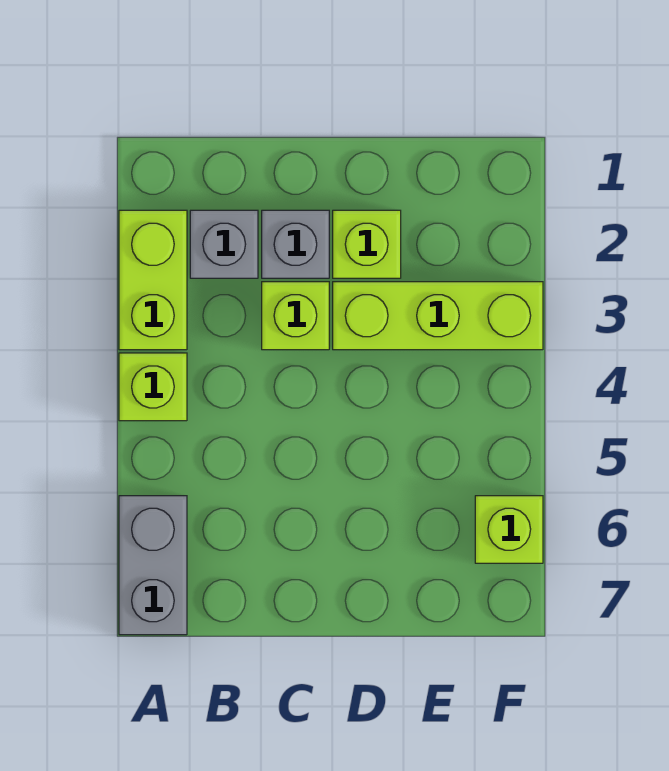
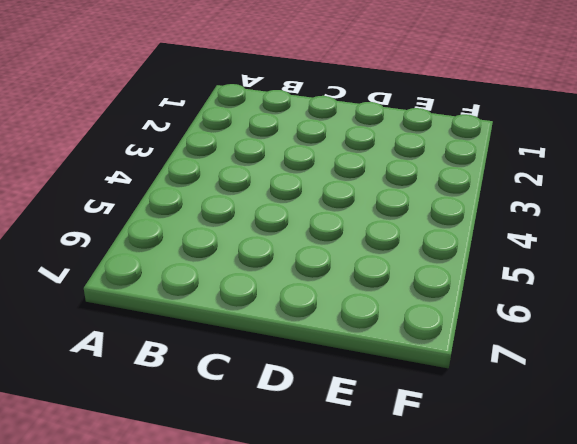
none -> lime brick A2:A3 level 1
none -> lime brick A4 level 1

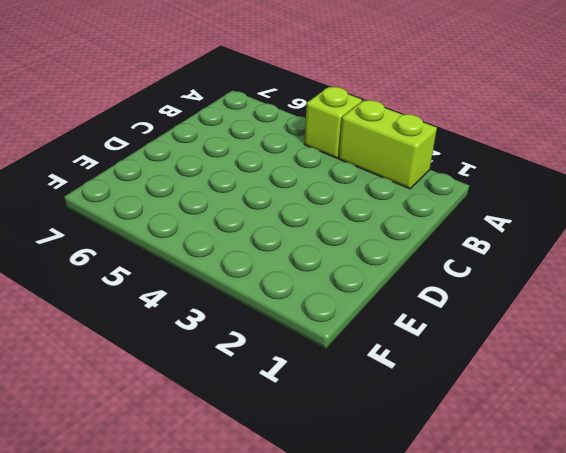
none -> grey brick A6:A7 level 1
none -> grey brick B2 level 1

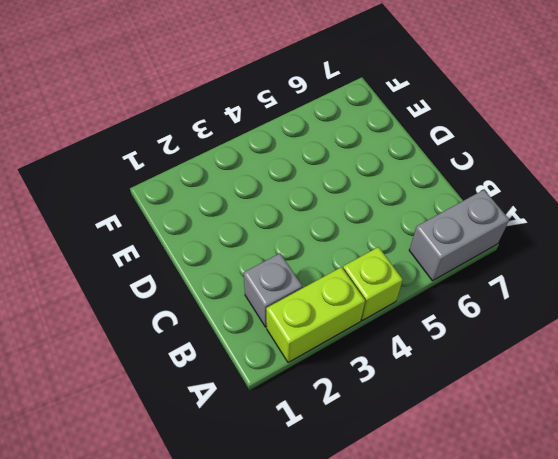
none -> grey brick C2 level 1
none -> lime brick C3 level 1

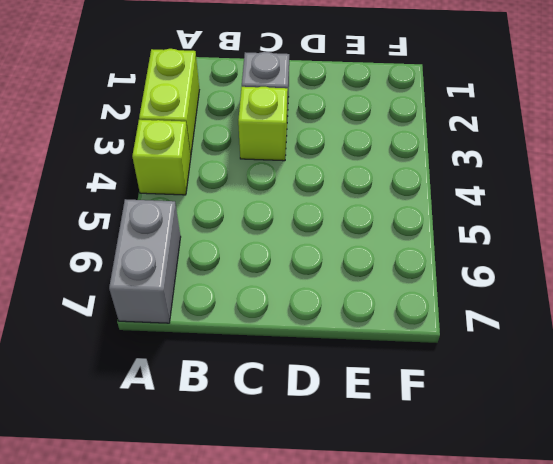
none -> grey brick B2 level 1
none -> lime brick D2 level 1

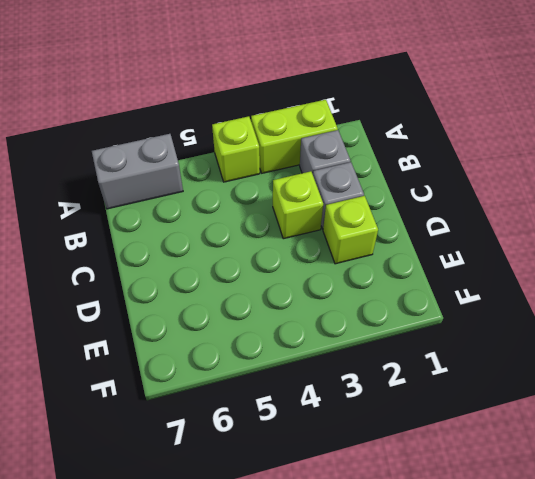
none -> lime brick D3:F3 level 1
none -> lime brick F6 level 1

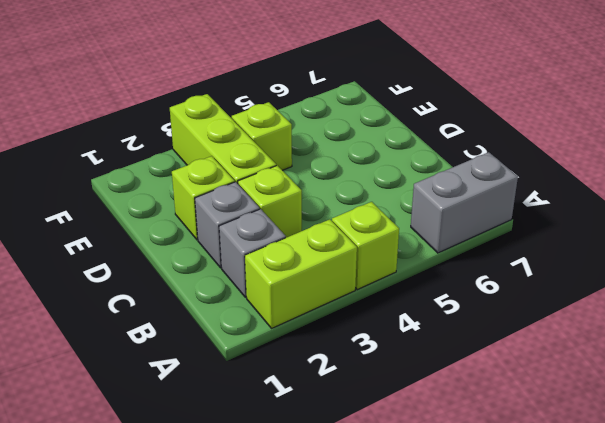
lime brick E4 level 1 -> lime brick F6 level 1

